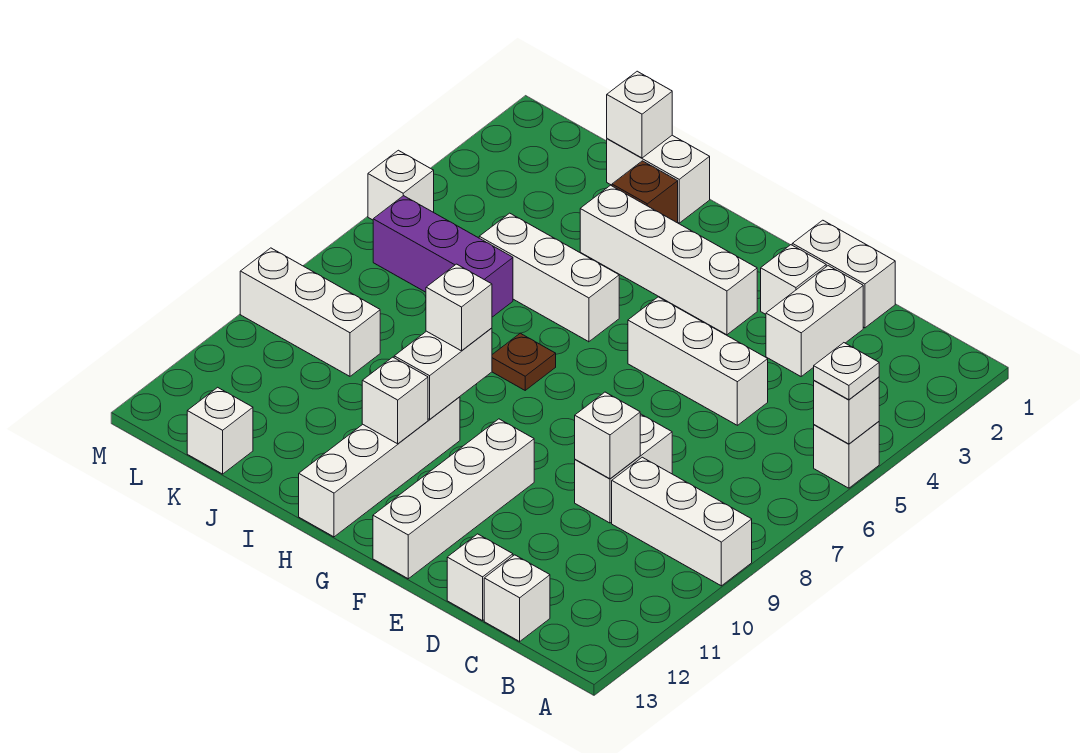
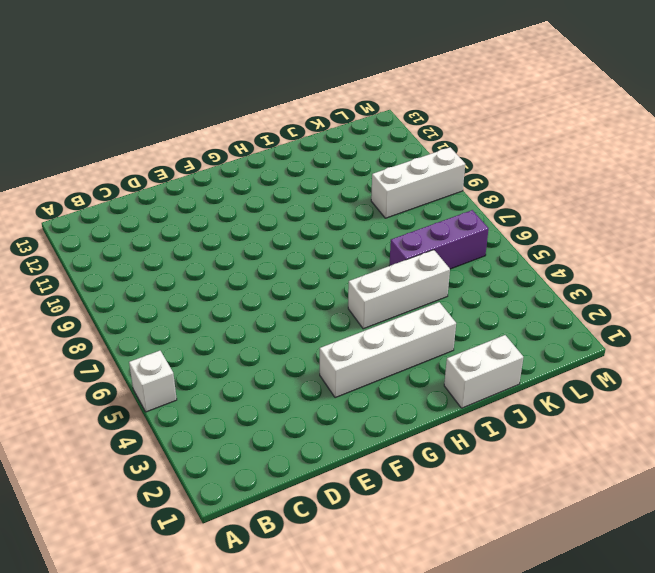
none -> white brick A9:C9 level 1
none -> white brick C13 level 1
none -> white brick D1:E1 level 1

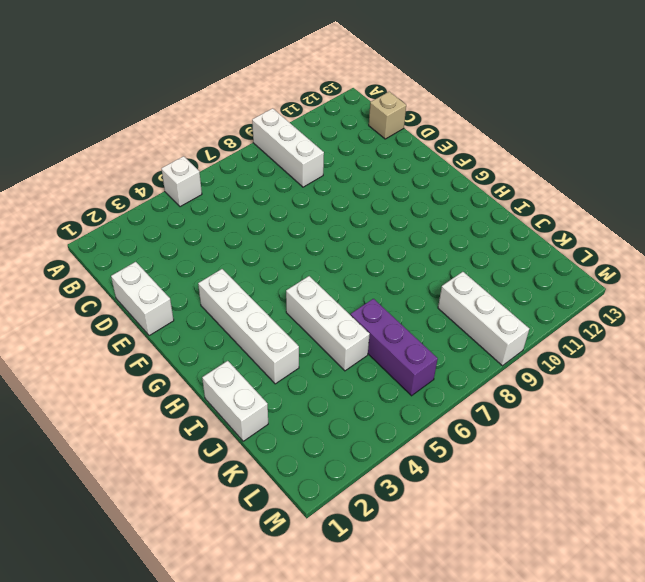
tan brick C13 level 1 -> white brick C13 level 1
none -> white brick D2:D3 level 1
none -> white brick D5:F5 level 1
none -> white brick D8:D9 level 1

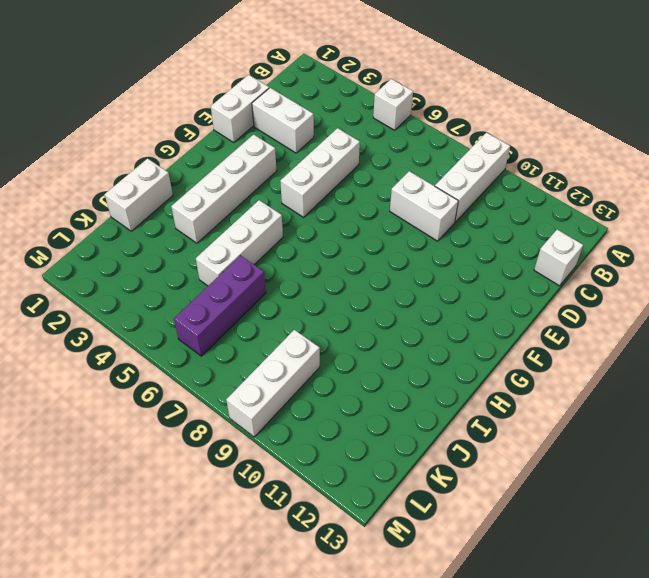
none -> white brick D13 level 1
none -> white brick E2 level 1
none -> white brick F10:F13 level 1

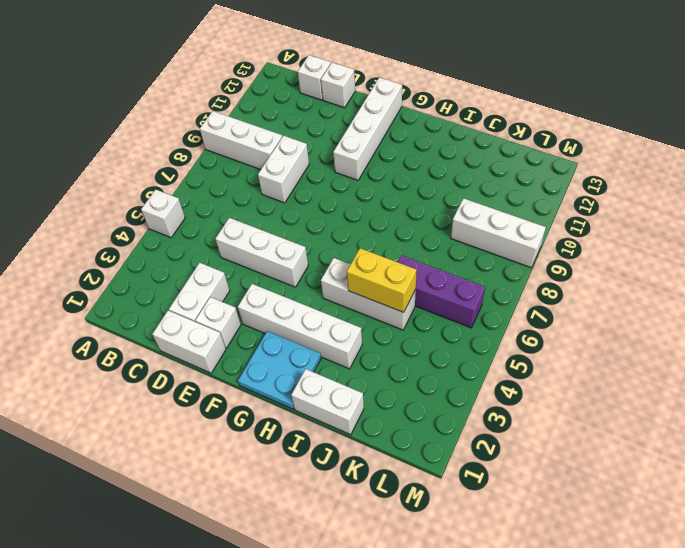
cyan plate G1:H2 level 1 -> none
yellow brick I5:J5 level 2 -> none
none -> brown plate H7 level 1
none -> white brick H10:H13 level 1
none -> brown brick I2 level 1

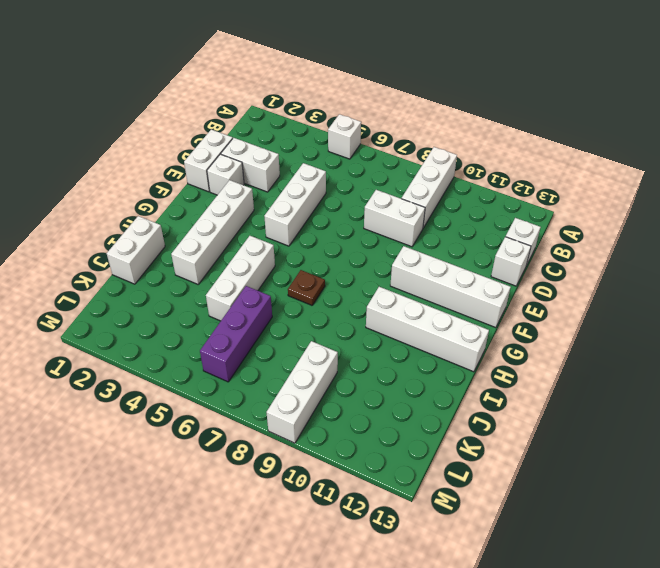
none -> brown brick I2 level 1
none -> white brick K13 level 1
none -> white brick M5 level 1

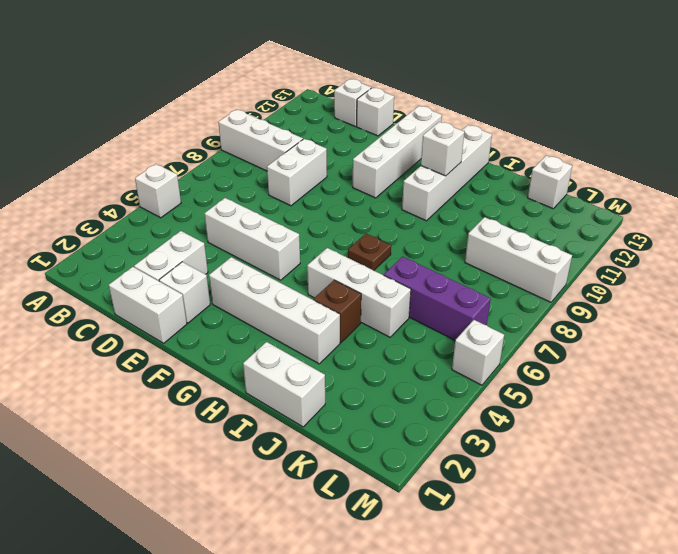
brown brick I4 level 1 -> brown brick I2 level 1
none -> white brick A5 level 2
none -> white brick D9 level 2
none -> white brick H9:H10 level 2

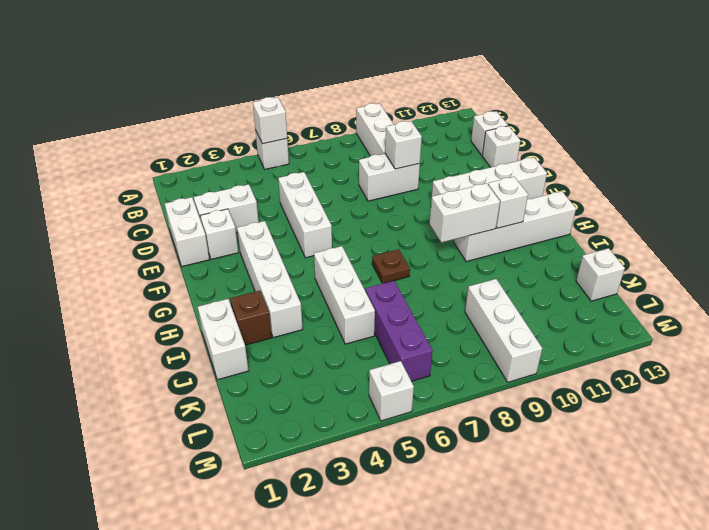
none -> white brick J1 level 2
none -> white plate A5 level 3
none -> white brick H9 level 3

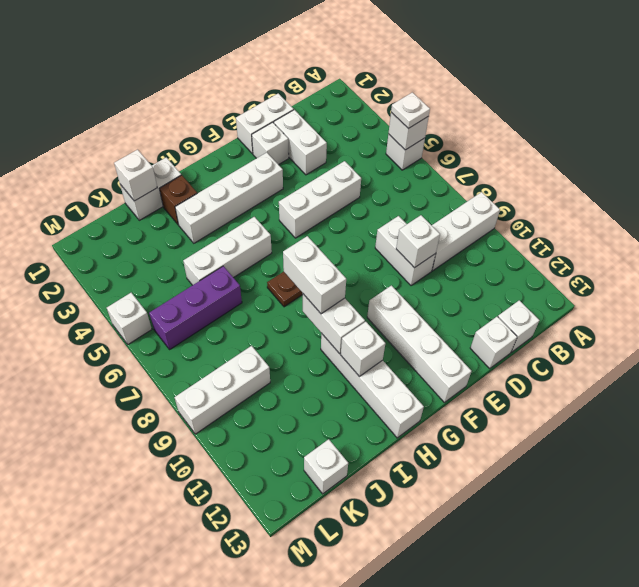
white brick H8:H9 level 3 -> white brick H9 level 3

